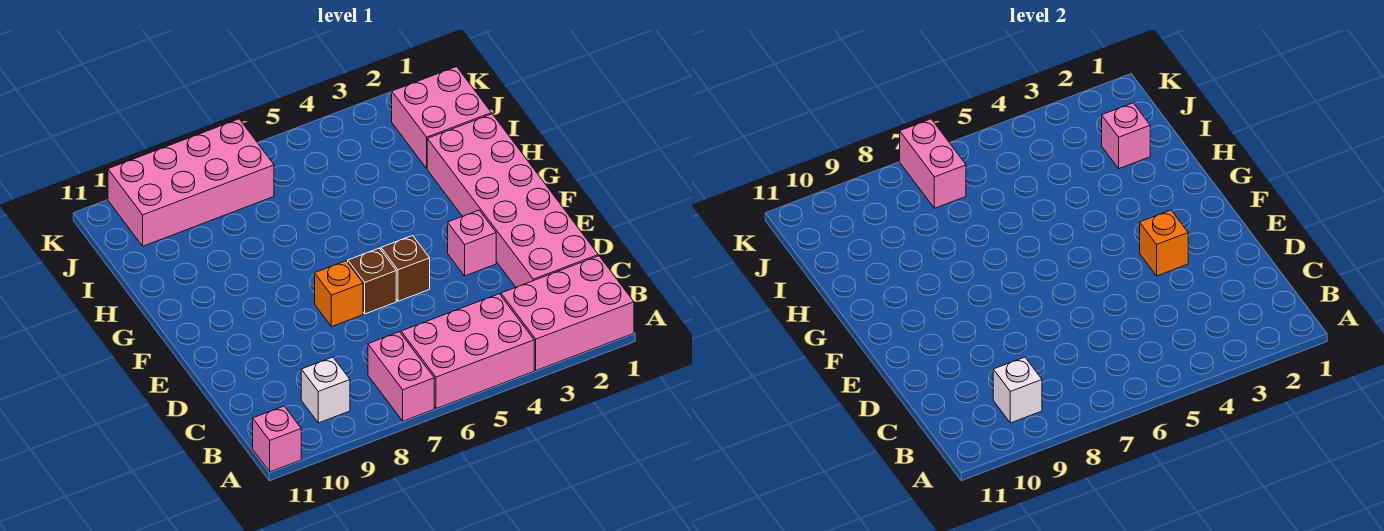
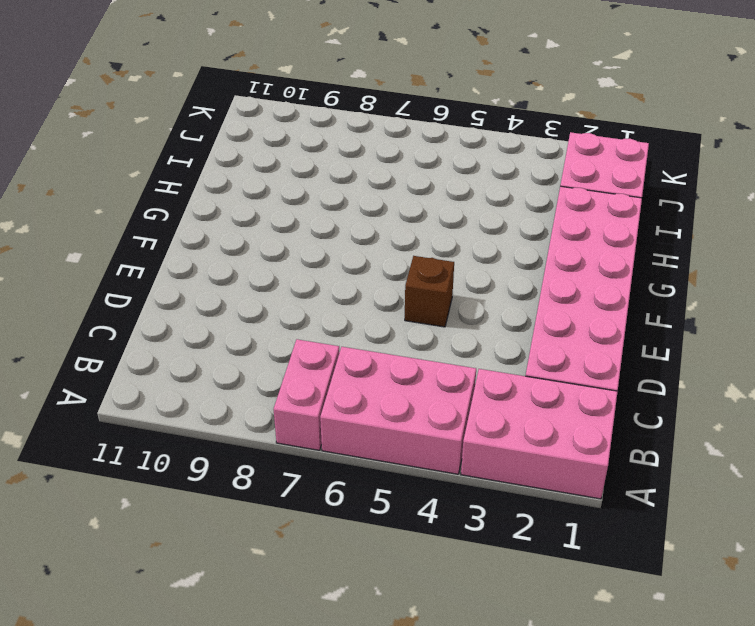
none -> pink brick A11 level 1
none -> white brick B9 level 1
none -> pink brick E3 level 1

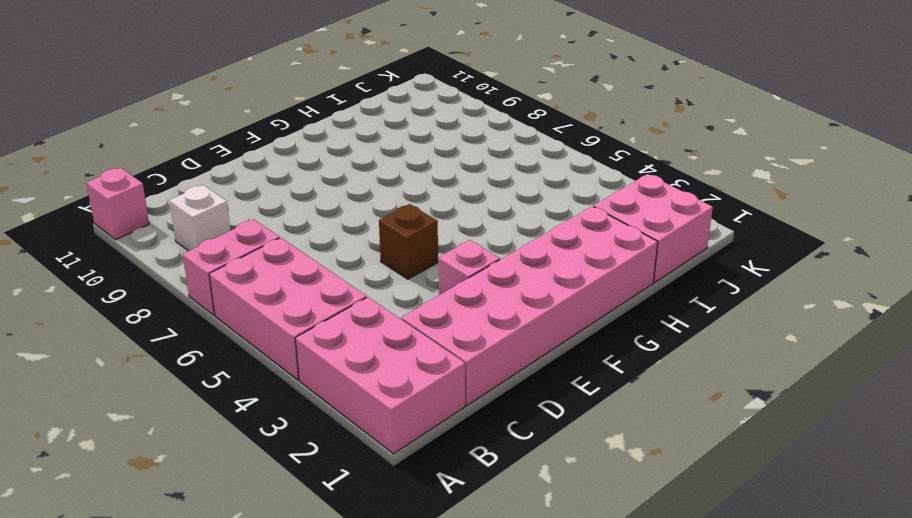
none -> brown brick E6 level 1
none -> orange brick E7 level 1
none -> pink brick J7:K10 level 1

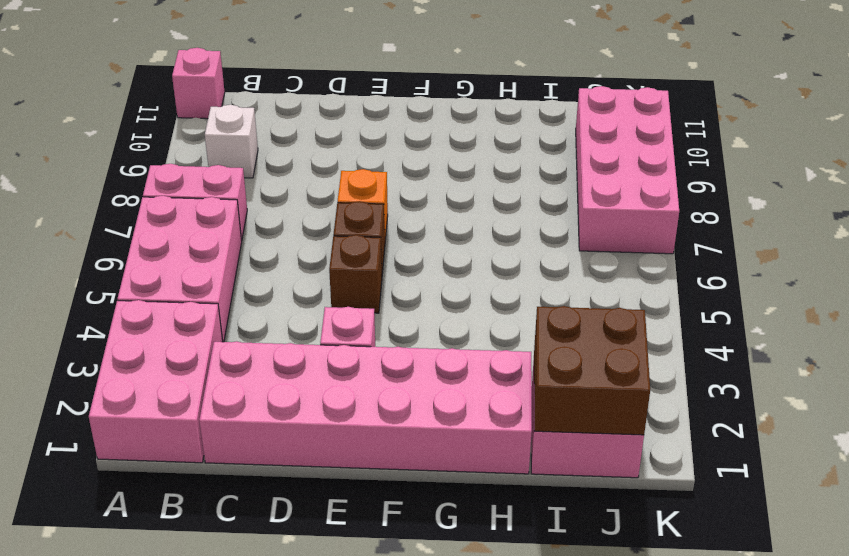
brown brick I1:J2 level 2 -> pink brick I2 level 2
none -> white brick B9 level 2
none -> orange brick E3 level 2
none -> pink brick J7:K7 level 2

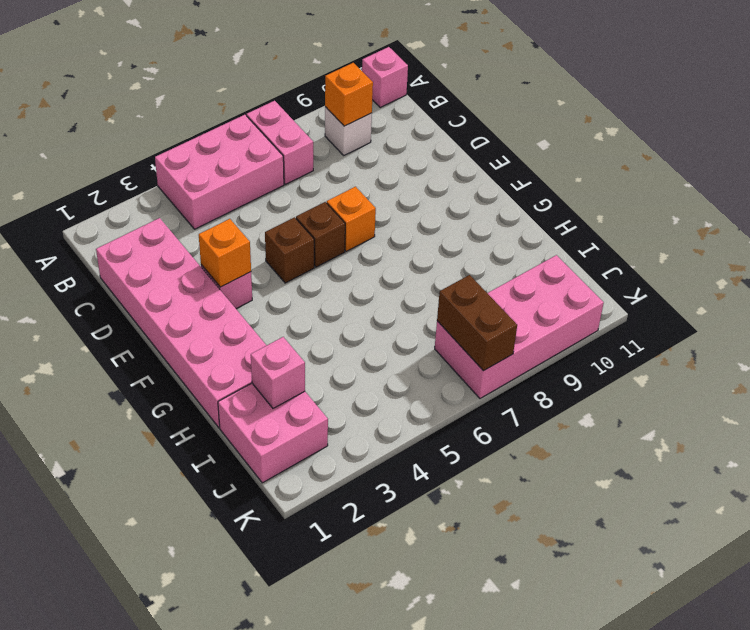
orange brick B9 level 2 -> white brick B9 level 2
brown brick J7:K7 level 2 -> pink brick J7:K7 level 2
none -> pink brick A1:B3 level 1

